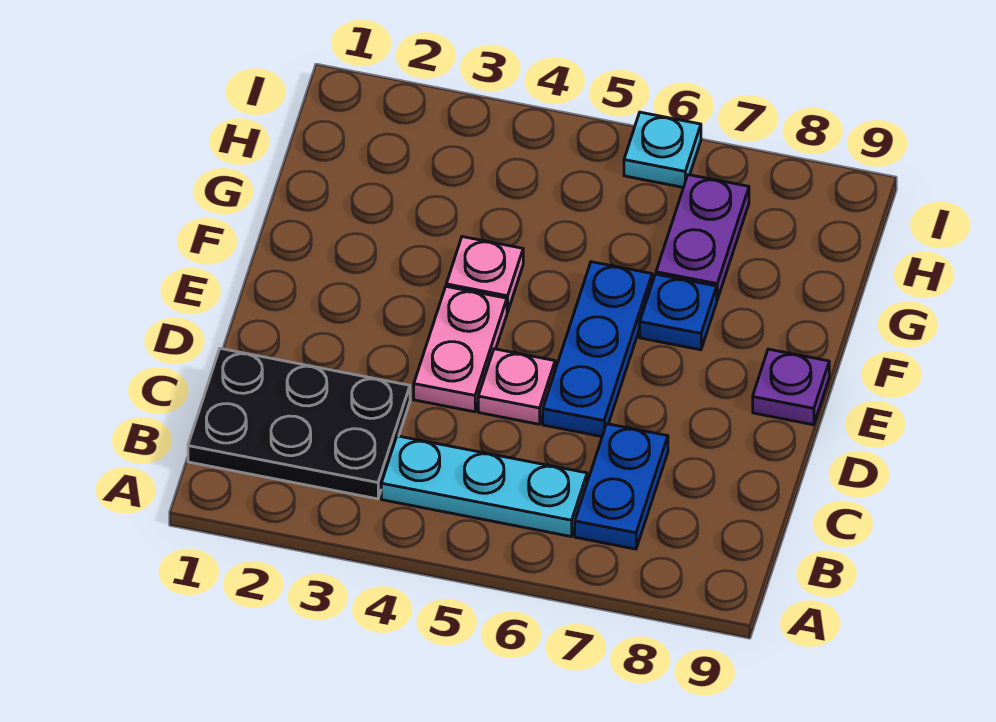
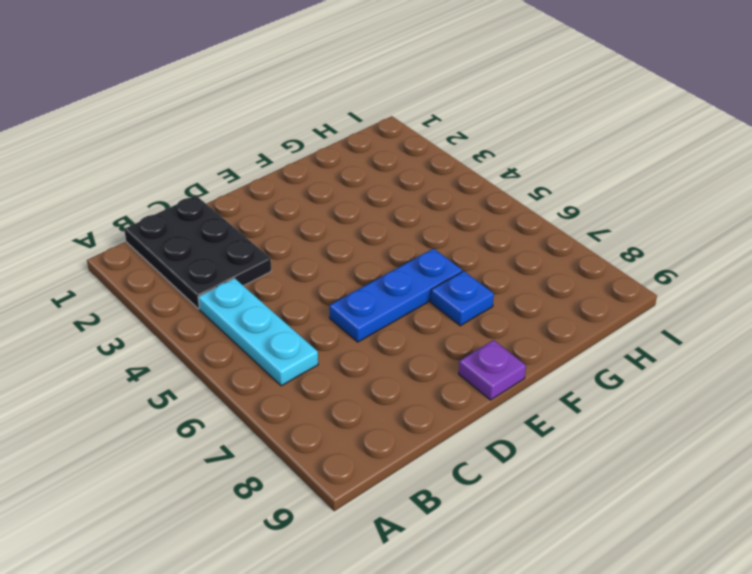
none -> blue plate B7:C7 level 1
none -> pink plate D4:E4 level 1

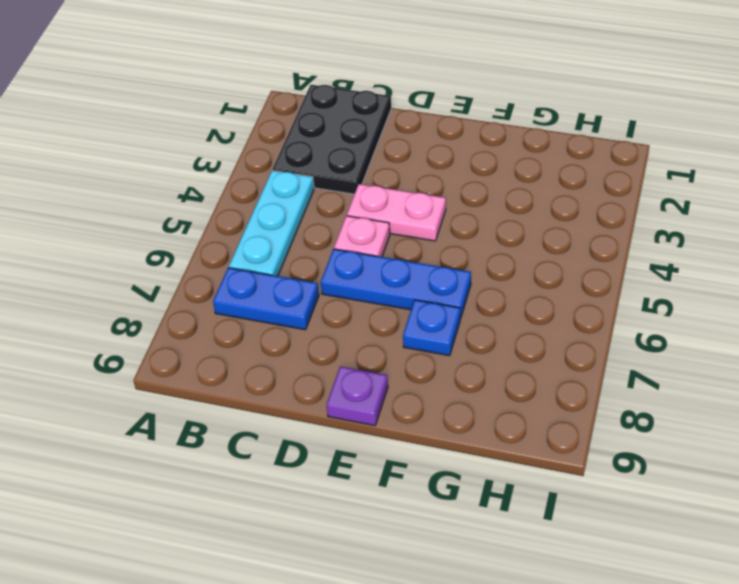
none -> pink plate F4 level 1
none -> purple plate G7:H7 level 1

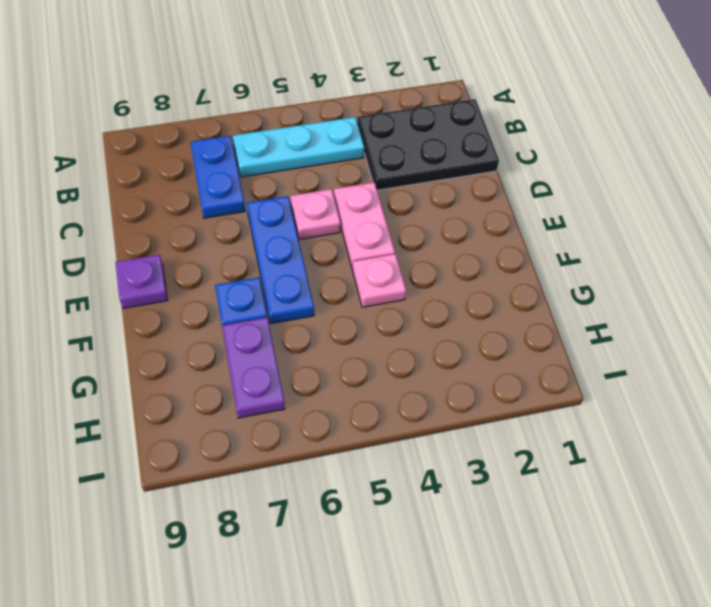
none -> cyan plate I6 level 1

